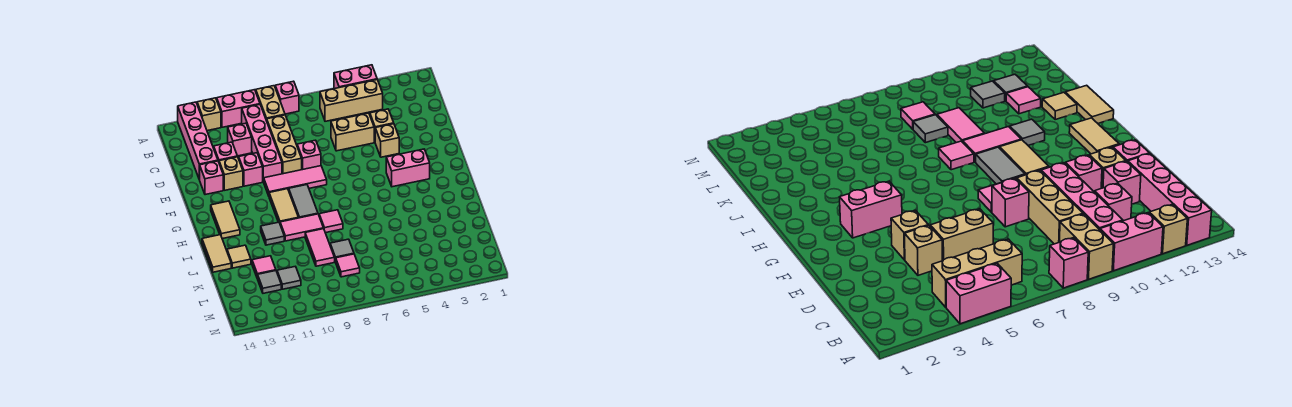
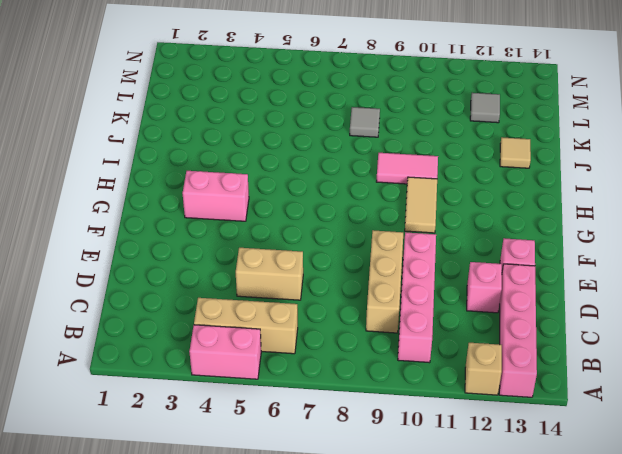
none -> pink brick A8 level 1
none -> tan brick A9:B9 level 1
none -> pink brick A10:A11 level 1
none -> pink brick C11 level 1

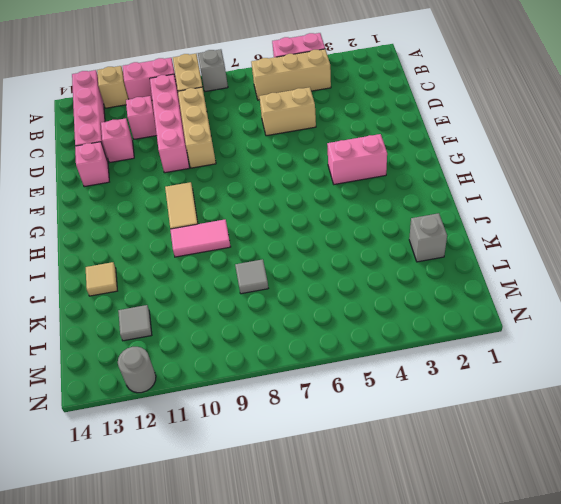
grey brick A8 level 1 -> pink brick A8 level 1
grey brick K2 level 1 -> none
grey round brick N12 level 1 -> none
none -> tan brick D4 level 1
none -> tan brick E4 level 1
none -> pink brick E8 level 1
none -> pink brick E11 level 1

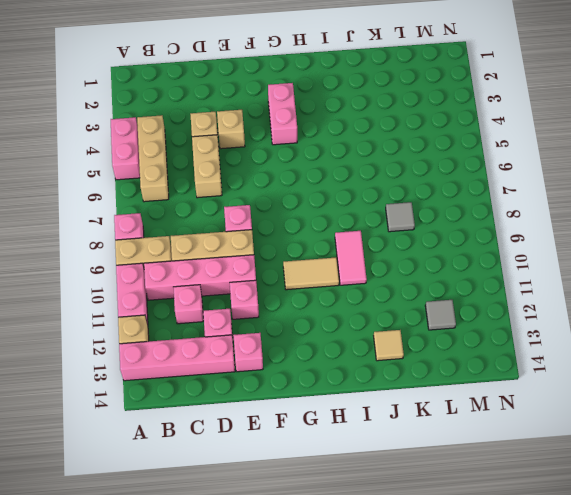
none -> tan brick E12 level 1
none -> pink tile F8:F10 level 1
none -> grey tile G9:H9 level 1
none -> tan tile G13:H13 level 1

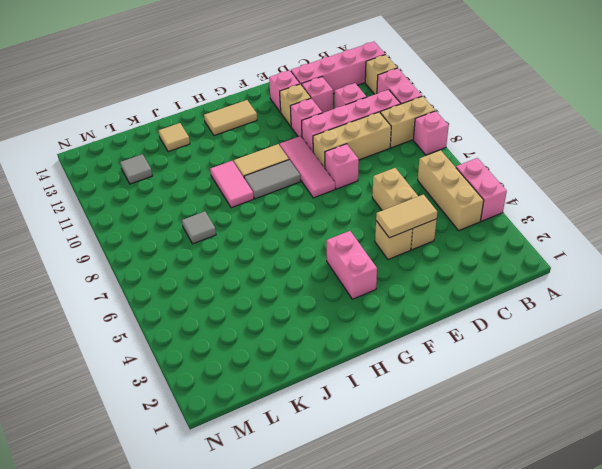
tan tile D4:E4 level 2 -> tan tile I14:J14 level 1
none -> pink tile I8 level 1
none -> grey tile I11 level 1
none -> pink tile J9:K9 level 1
none -> pink tile K12 level 1

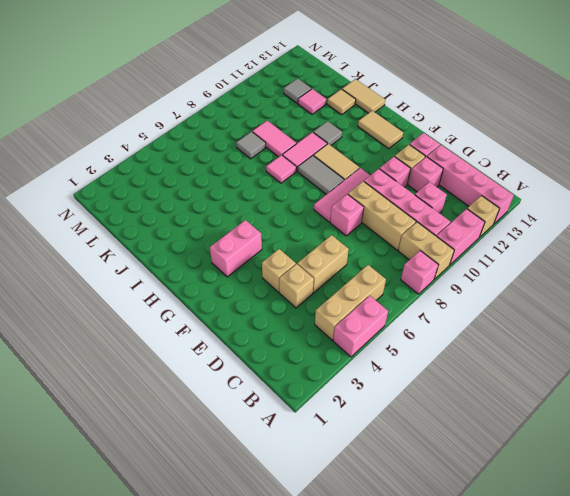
none -> pink tile L8 level 1
none -> grey tile L11 level 1

